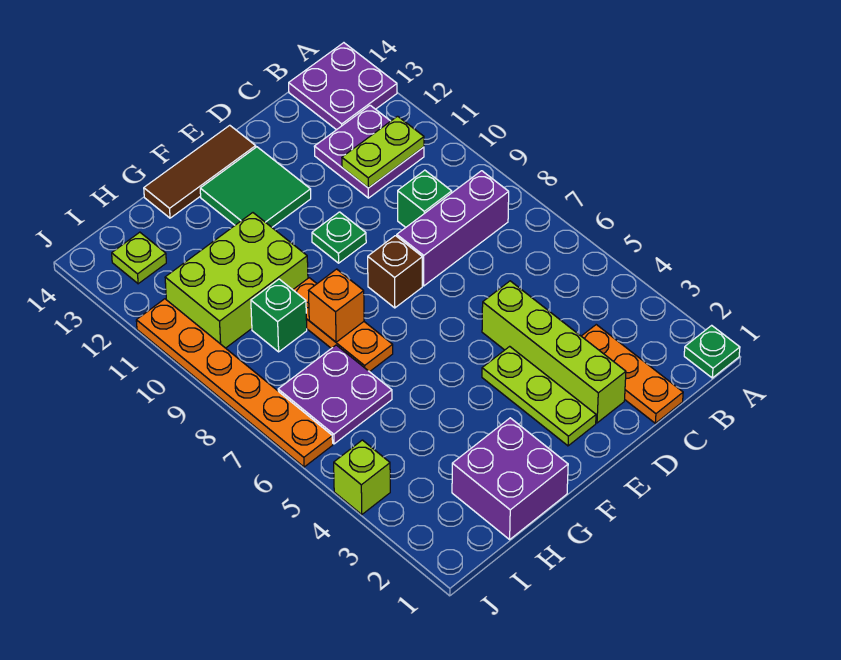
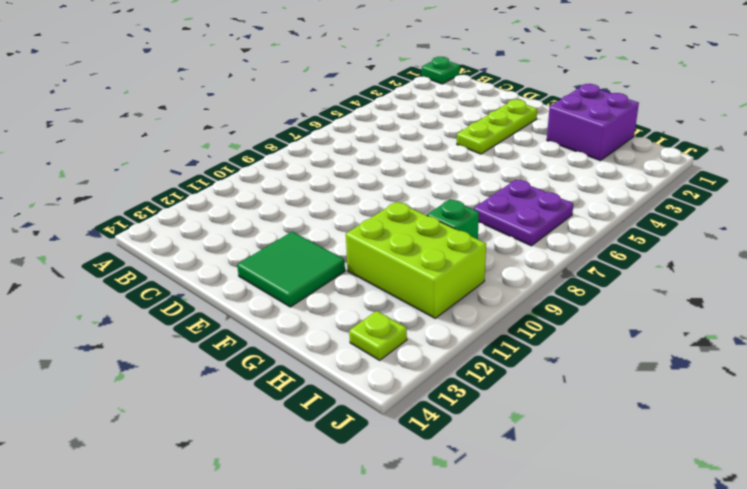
none -> purple plate A13:B14 level 1
none -> purple brick B8:D8 level 1
none -> purple plate B11:C12 level 1

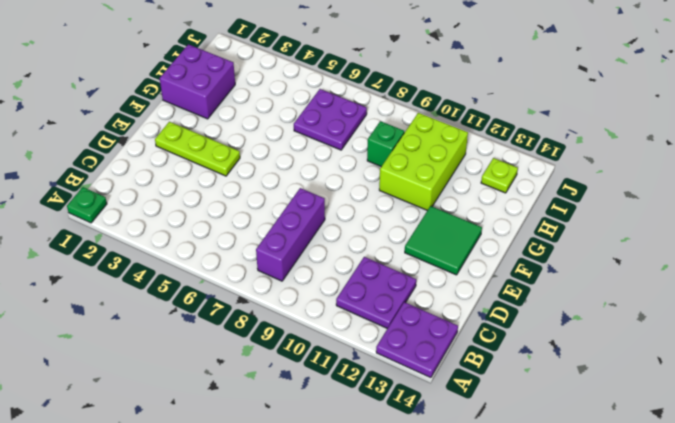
none -> orange plate C1:C3 level 1
none -> green brick C9 level 1
none -> lime brick D2:D5 level 1

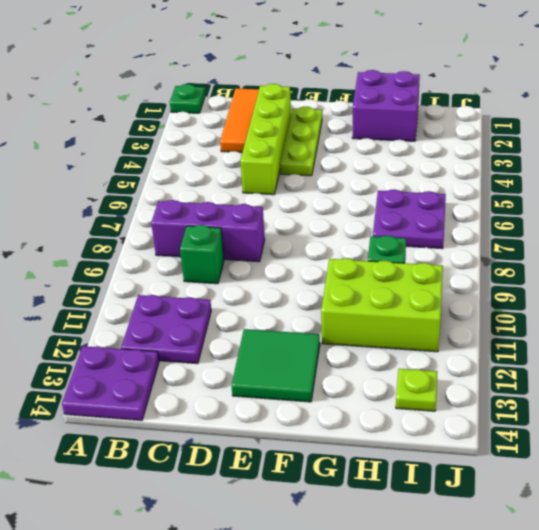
orange tile C1:C3 level 1 -> orange plate C1:C3 level 1
none -> brown brick E8 level 1
none -> green plate E10 level 1
none -> brown tile E14:G14 level 1

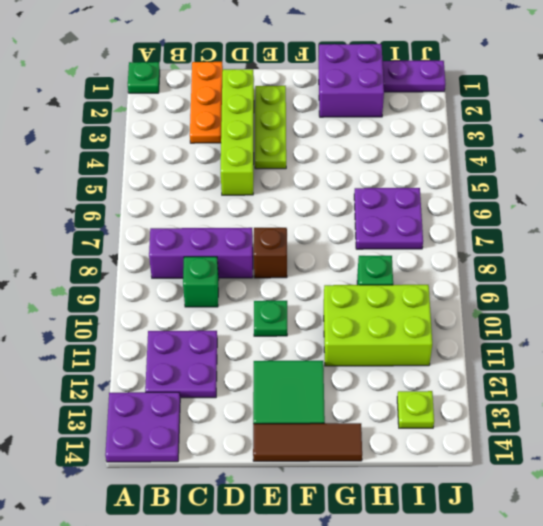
purple plate I1:J1 level 1 -> none
none -> orange plate G7:G9 level 1
none -> lime brick J4 level 1
none -> orange plate J6:J11 level 1

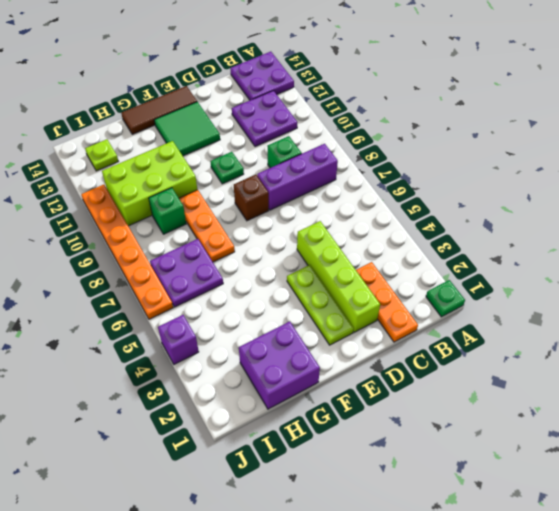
purple brick J4 level 1 -> lime brick J4 level 1
none -> lime plate B11:C11 level 2
none -> orange brick G8 level 2

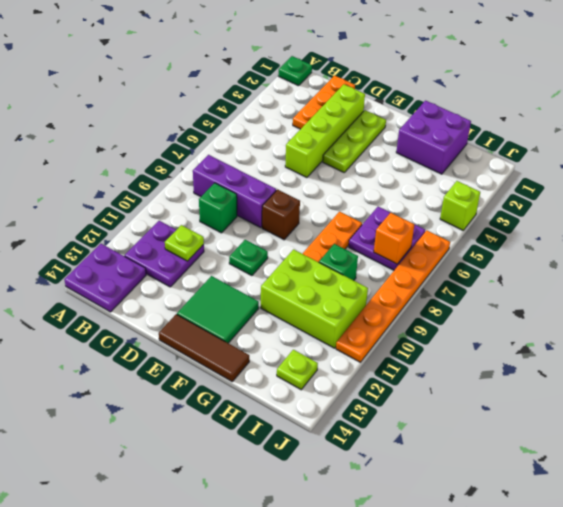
lime plate C11 level 2 -> lime plate B11:C11 level 2
orange brick I7 level 2 -> orange brick G8 level 2

